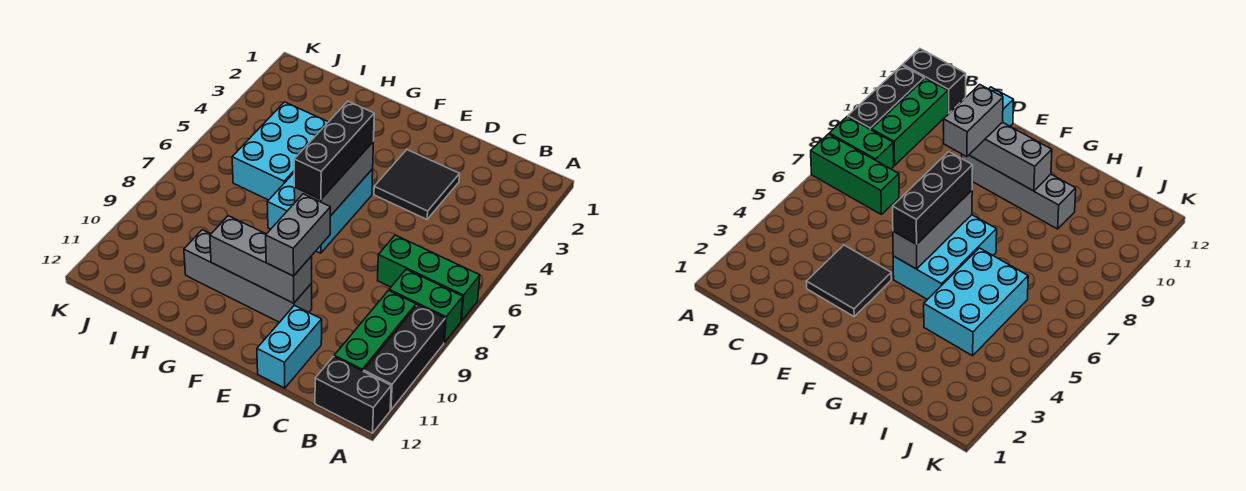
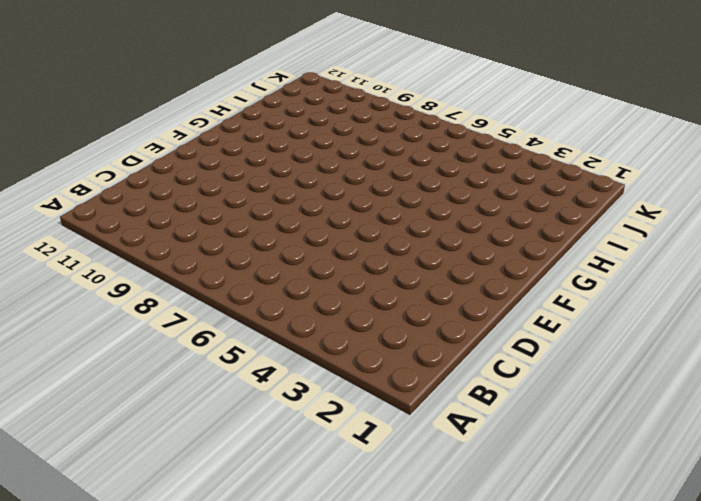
none -> green brick A7:C7 level 1
none -> green brick A8:B8 level 1
none -> black brick A9:A11 level 1

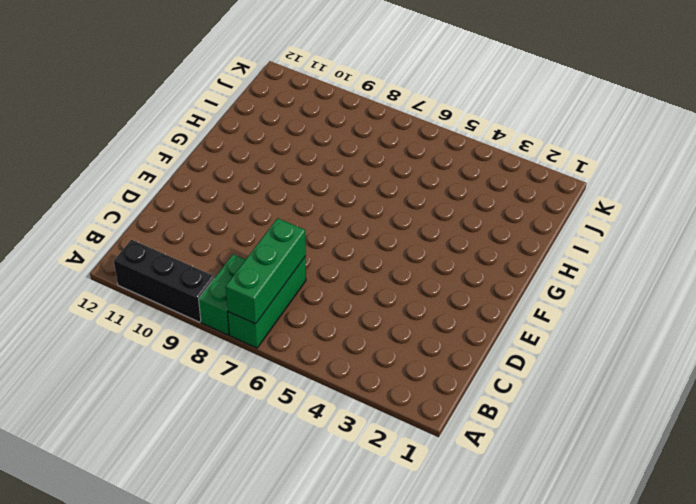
green brick A7:C7 level 2 -> green brick B9:B11 level 1
none -> black brick A12:B12 level 1
none -> black tile D3:E4 level 1
none -> cyan brick D11:D12 level 1

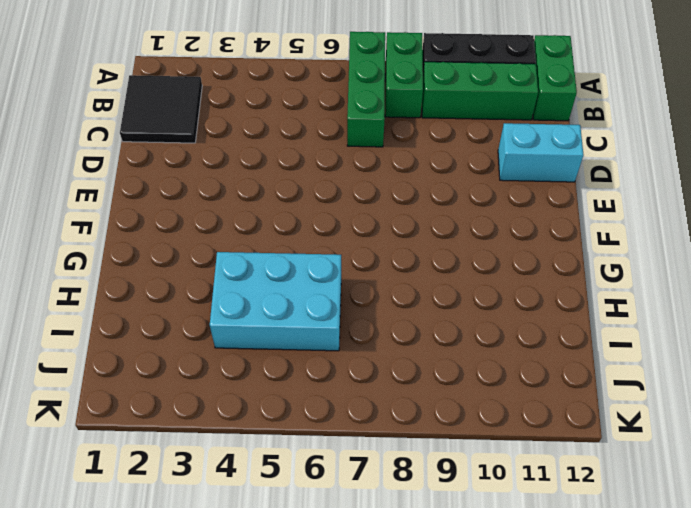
green brick A12:B12 level 1 -> black brick A12:B12 level 1
black tile B1:C2 level 1 -> black tile D3:E4 level 1
none -> grey brick E10:H10 level 1
none -> cyan brick F5:G7 level 1
none -> grey brick E10:G10 level 2

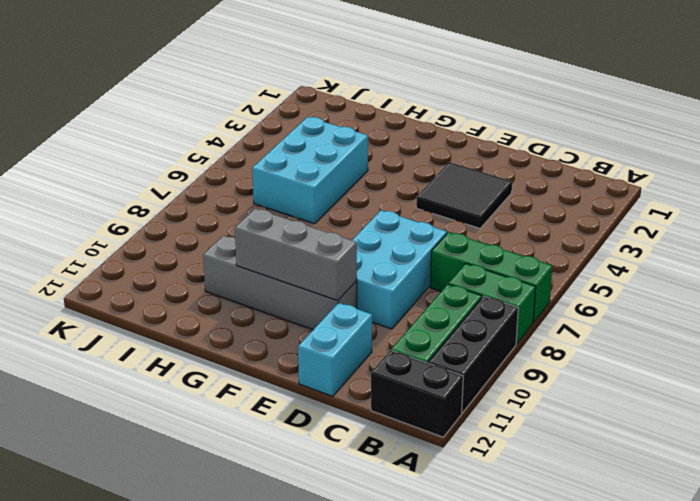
cyan brick D7:E9 level 1 -> cyan brick F5:G7 level 1
none -> grey brick F5:F7 level 2
none -> grey brick E9:E10 level 3
none -> black brick F5:F7 level 3

